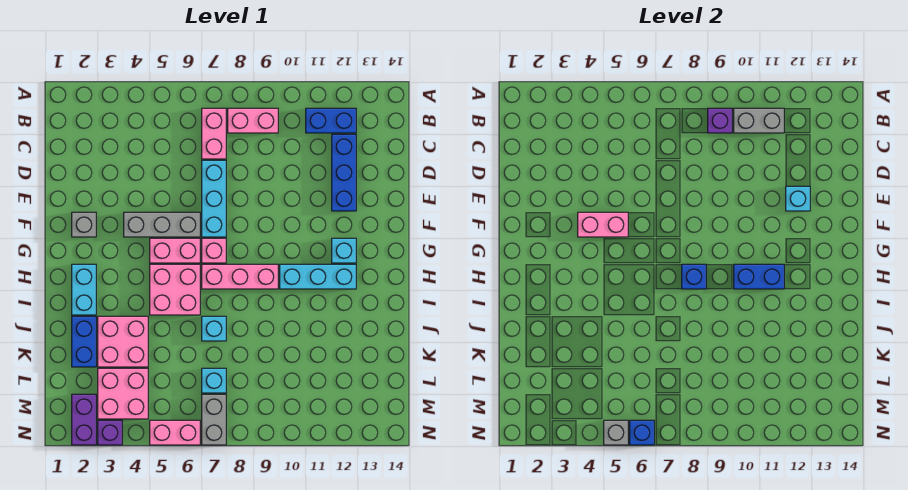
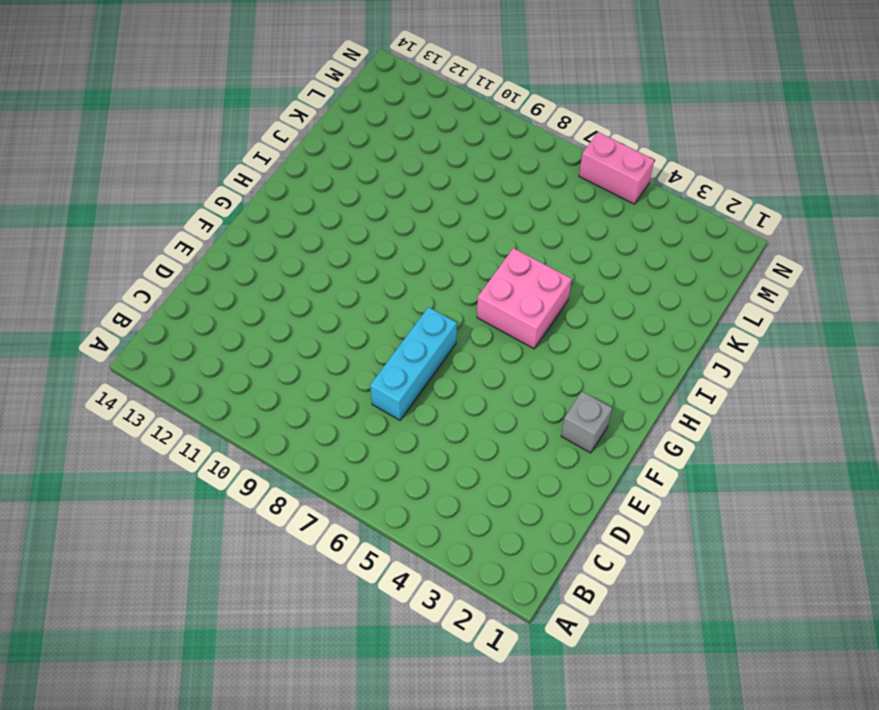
none -> pink brick B7:C7 level 1
none -> pink brick B8:B9 level 1
none -> blue brick B11:B12 level 1
none -> blue brick C12:E12 level 1

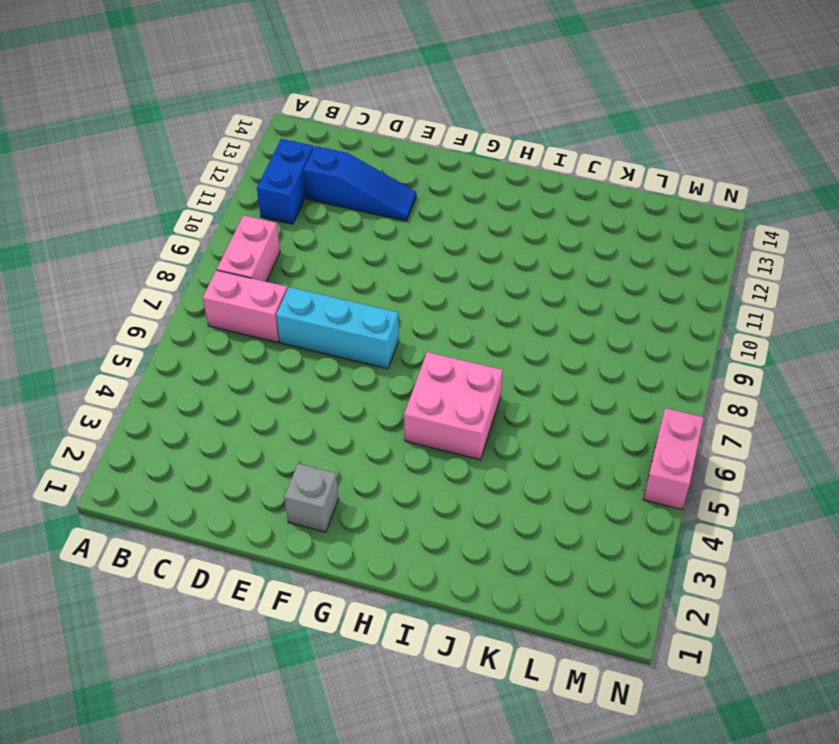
blue slope C12:E12 level 1 top C -> blue brick C12:E12 level 1
none -> grey brick F4:F6 level 1
none -> pink brick G5:G6 level 1
none -> pink brick G7 level 1
none -> cyan brick G12 level 1

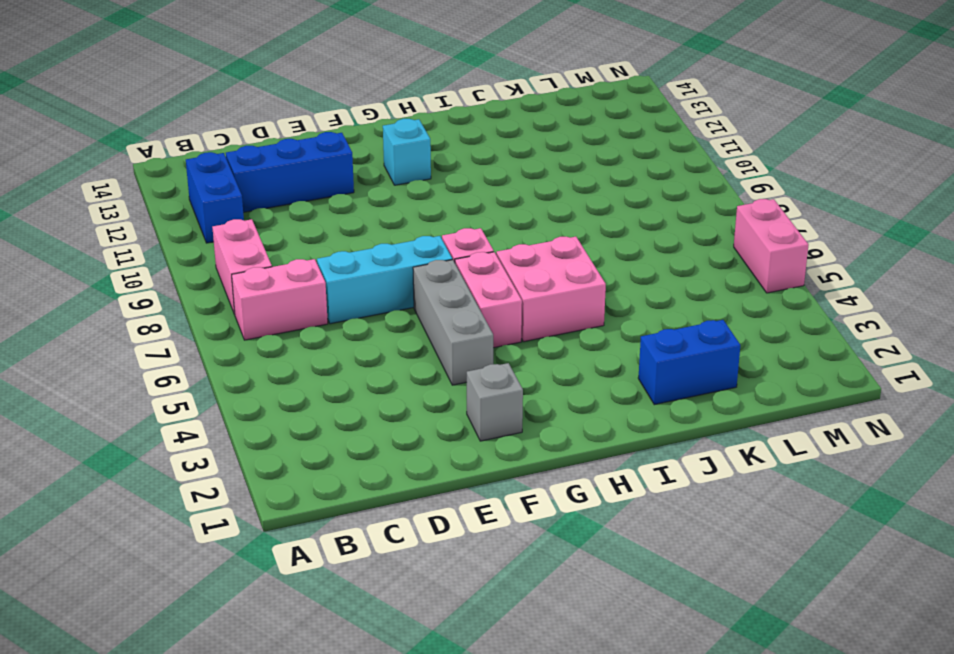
none -> cyan brick H2:I2 level 1
none -> pink brick H7:H9 level 1
none -> cyan brick H10:H12 level 1
none -> pink brick J3:K4 level 1

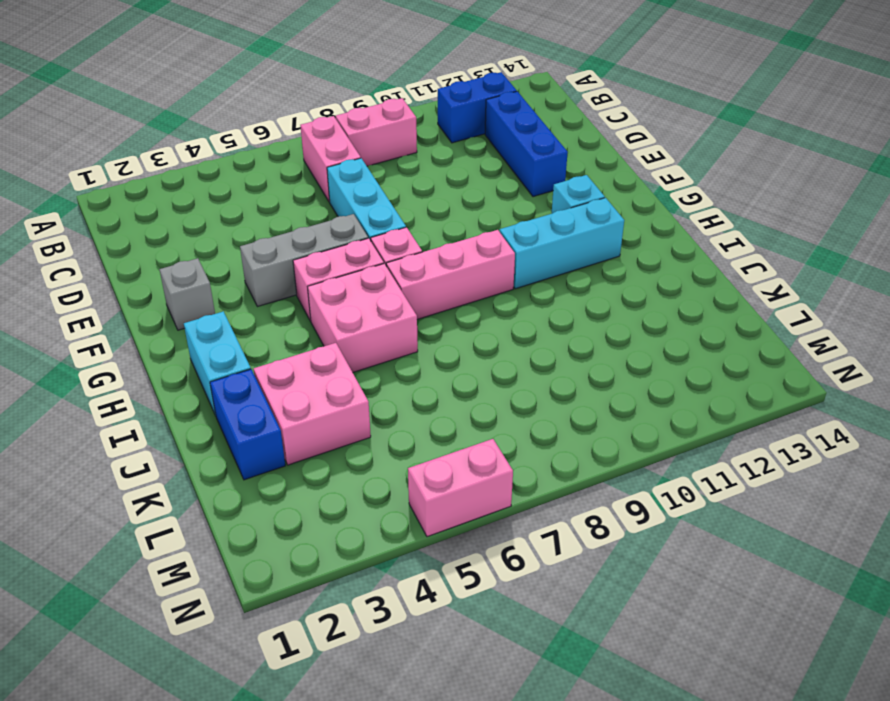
none -> cyan brick J7 level 1
none -> pink brick L3:M4 level 1
none -> cyan brick L7 level 1
none -> purple brick M2:N2 level 1

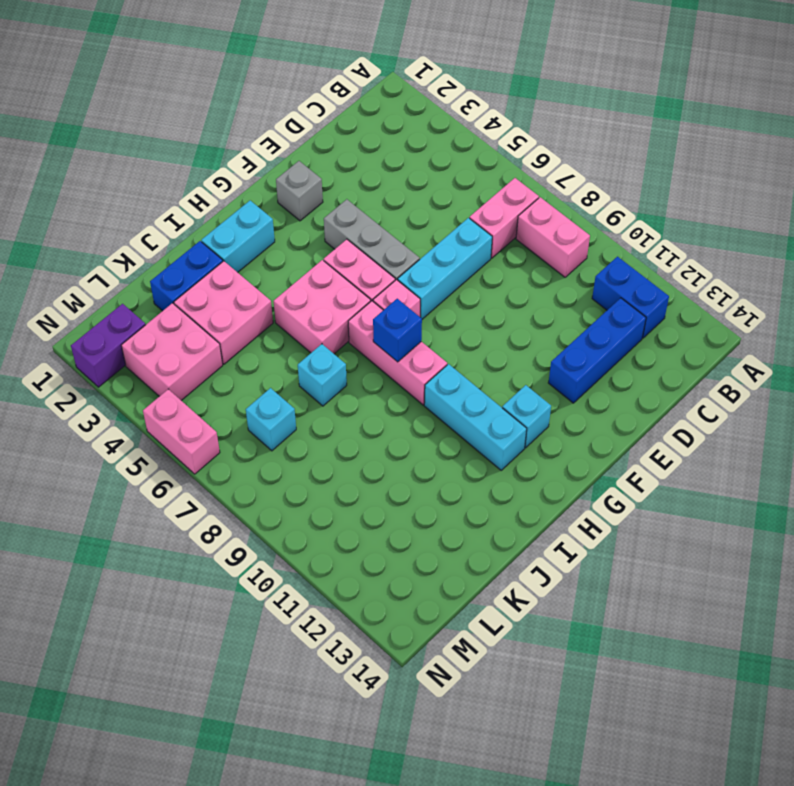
none -> grey brick M7:N7 level 1
none -> purple brick N3 level 1
none -> purple brick B9 level 2
none -> grey brick B10:B11 level 2

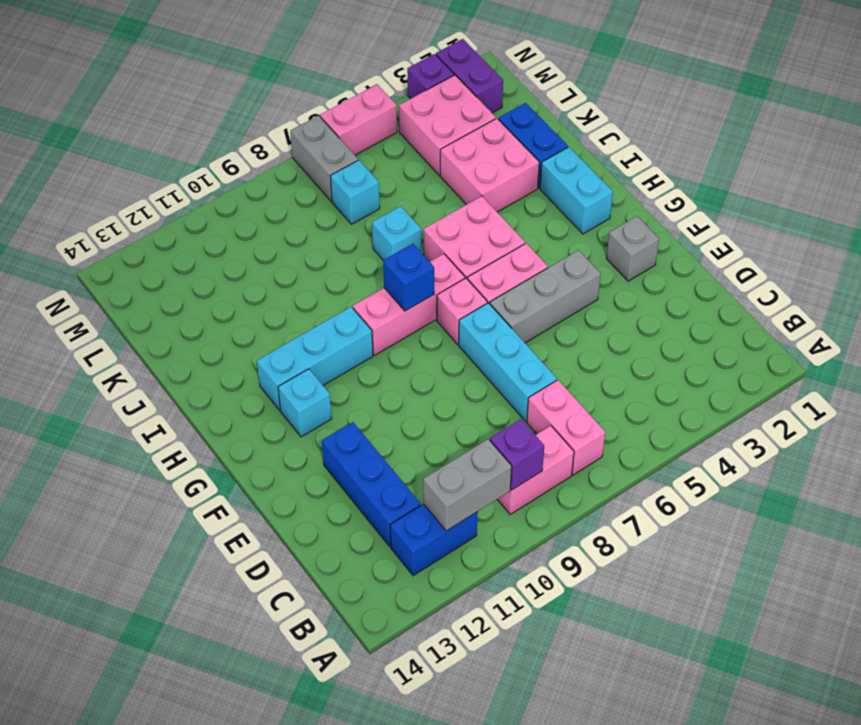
none -> cyan brick E12 level 2
none -> pink brick F4:F5 level 2
none -> blue brick H10:H11 level 2
none -> grey brick N5 level 2

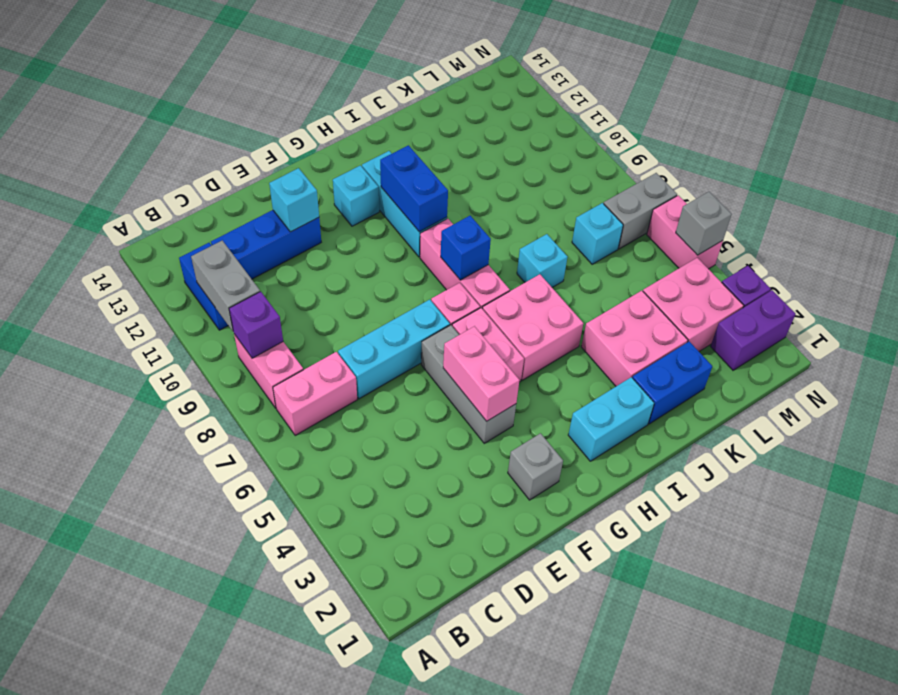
none -> blue brick N6 level 2

